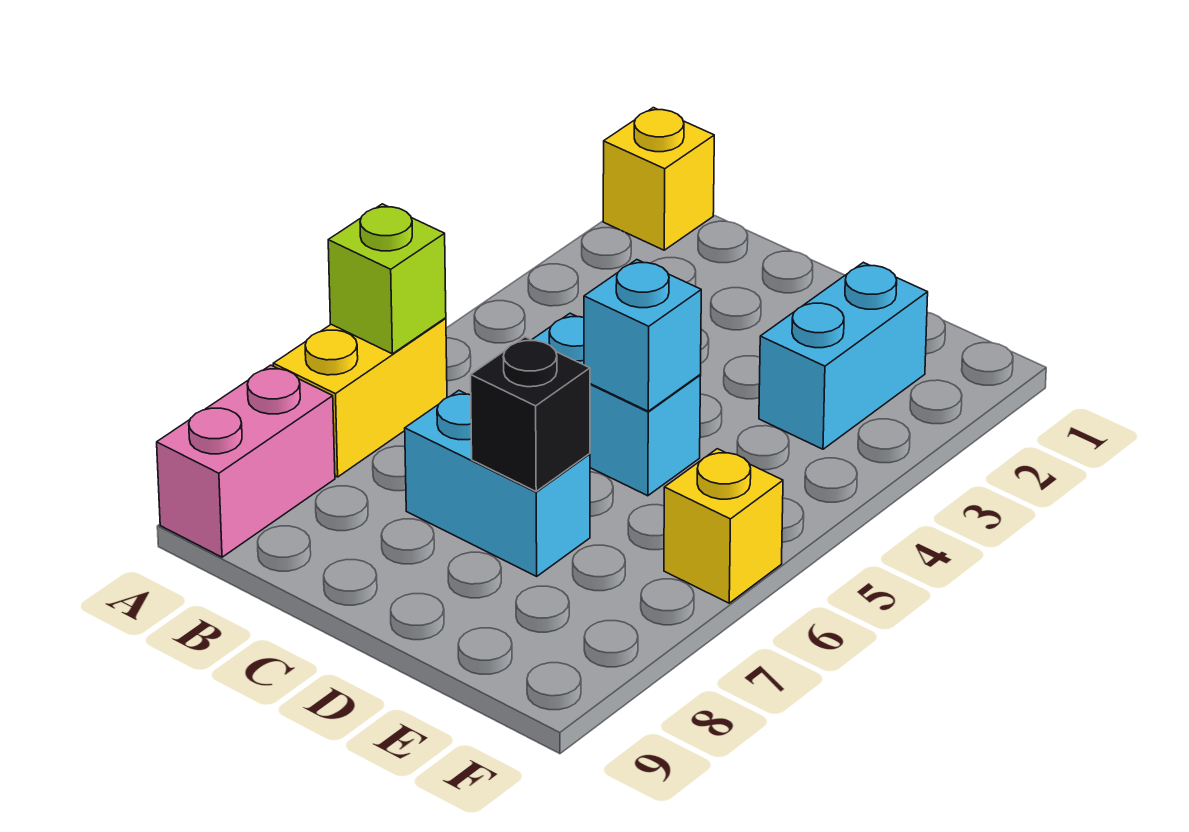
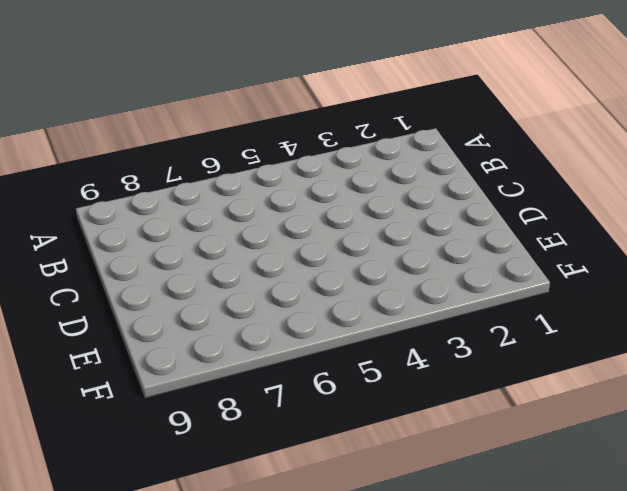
none -> yellow brick A1 level 1
none -> yellow brick A6:A7 level 1

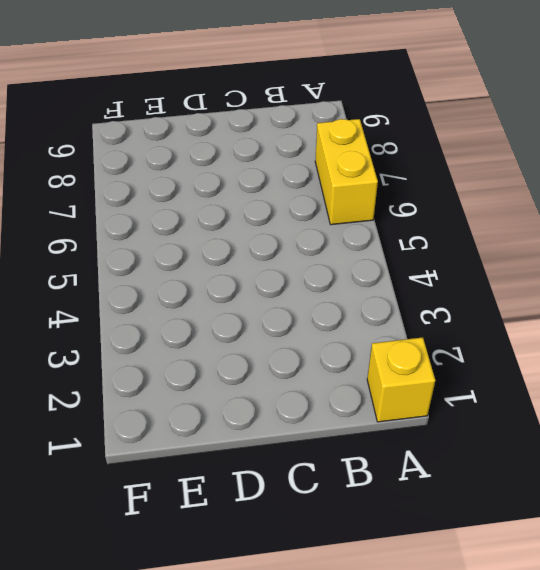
none -> pink brick A8:A9 level 1
none -> cyan brick C5:D5 level 1

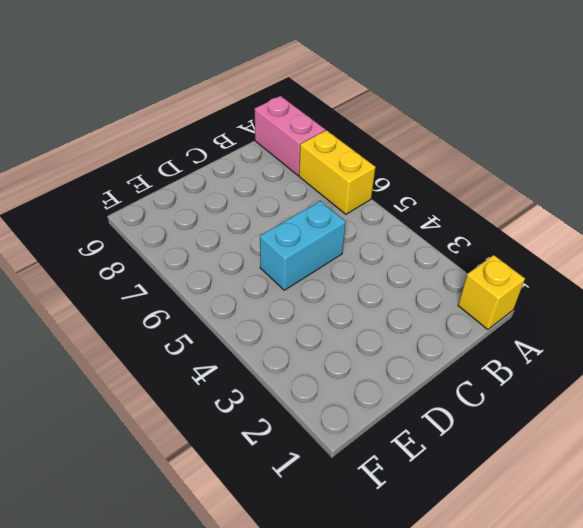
none -> cyan brick C7:D7 level 1
none -> cyan brick E2:E3 level 1

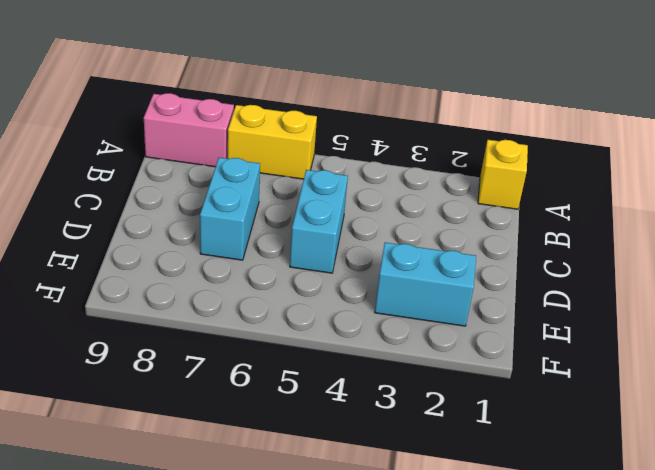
none -> yellow brick F6 level 1
none -> lime brick A6 level 2

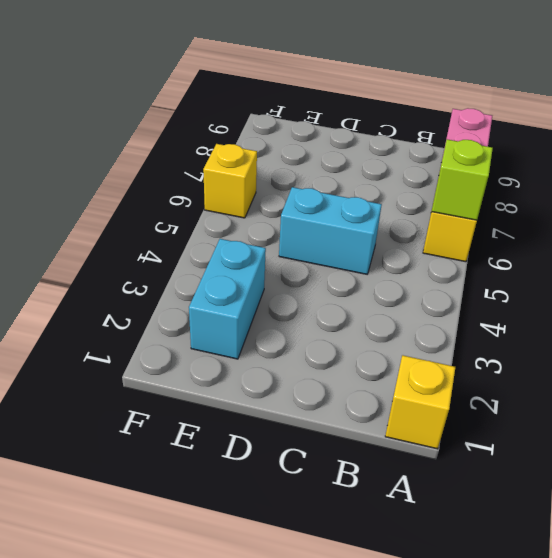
none -> cyan brick C7:D7 level 1
none -> cyan brick D5 level 2

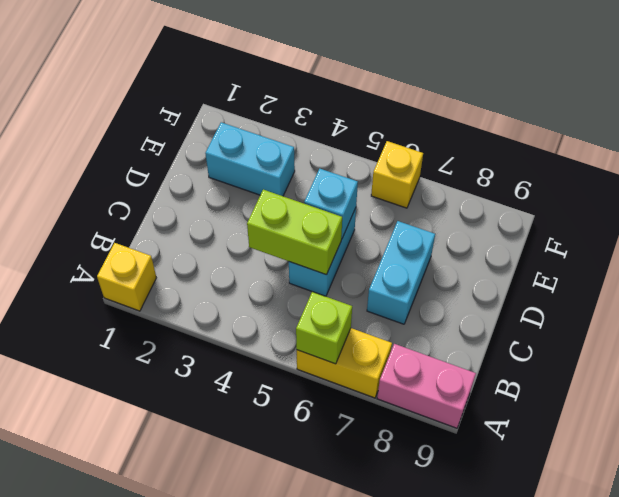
lime brick C4:C5 level 2 -> none
none -> black brick D7 level 2

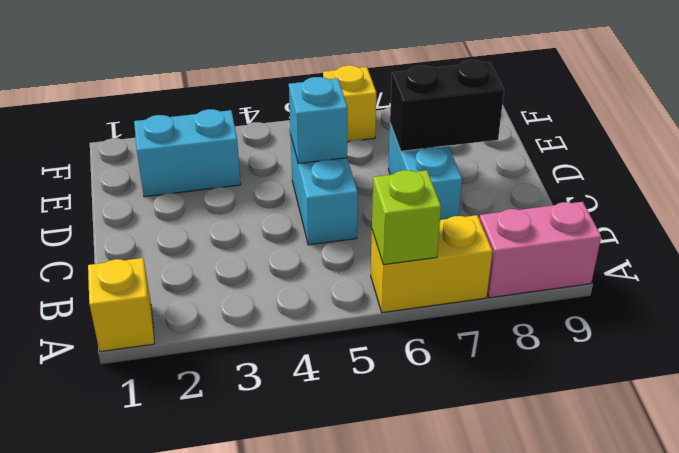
black brick D7:D8 level 2 -> black brick D7 level 2

